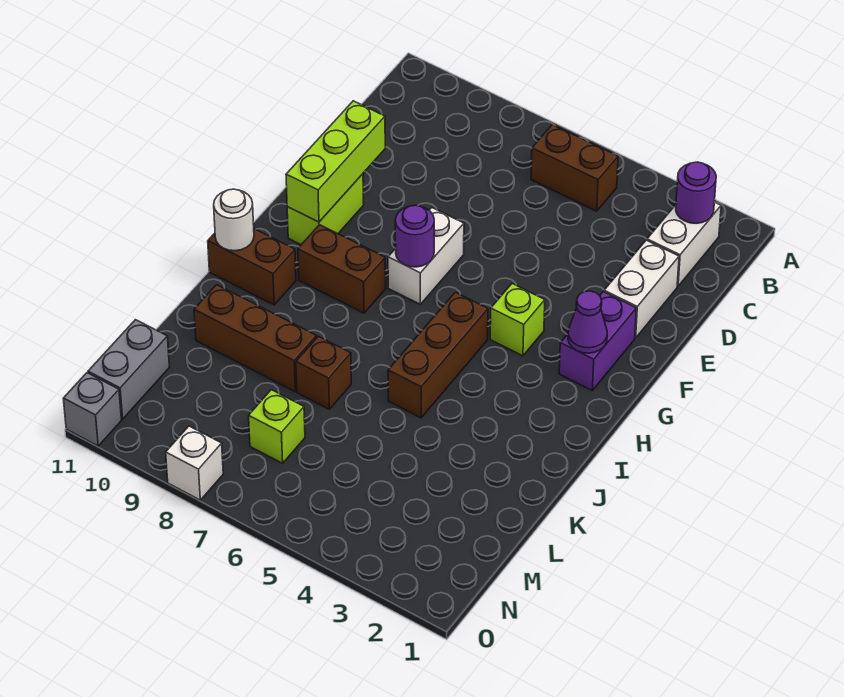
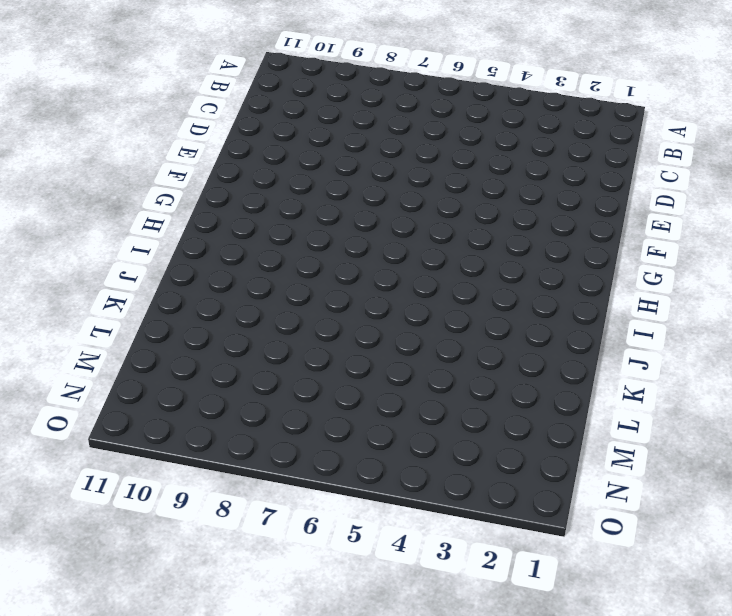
none -> white brick B2:C2 level 1
none -> brown brick B5:B6 level 1
none -> white brick D2:E2 level 1

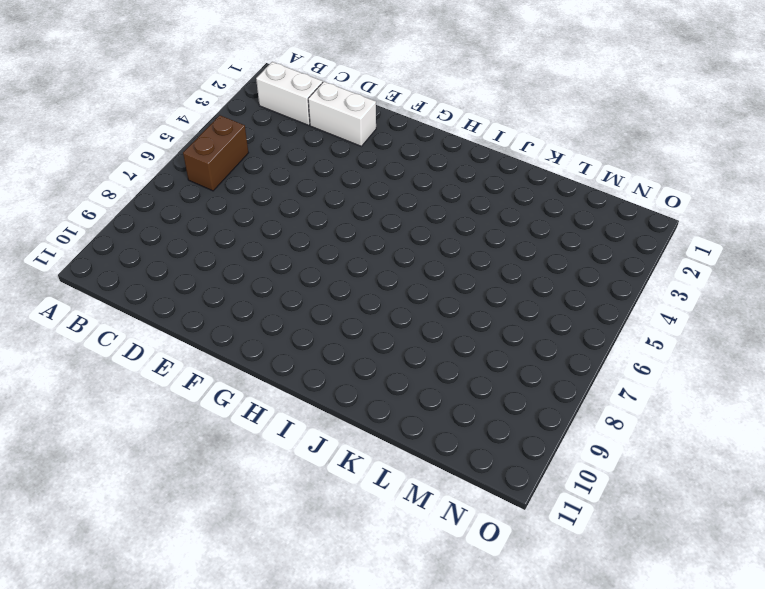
none -> purple brick F2:G2 level 1
none -> white brick F7:G7 level 1
none -> lime brick F10:G10 level 1

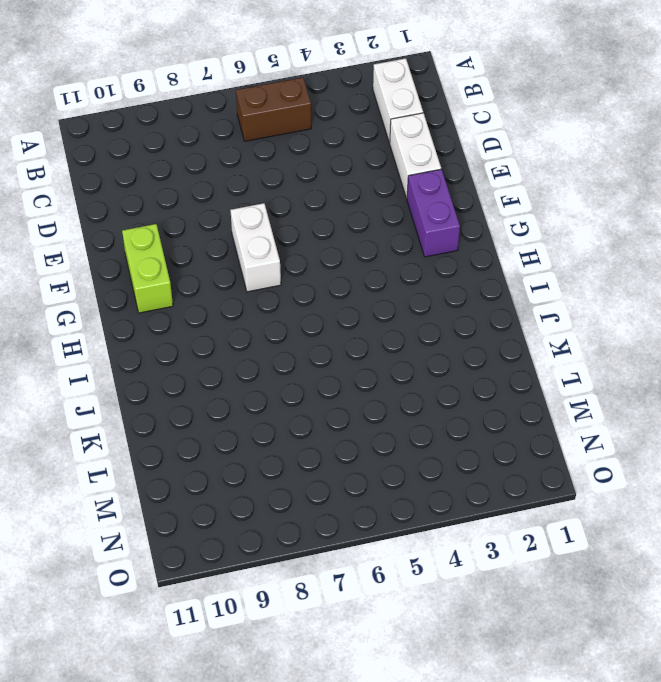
none -> lime brick G4 level 1
none -> brown brick H5:J5 level 1
none -> brown brick H8:H9 level 1

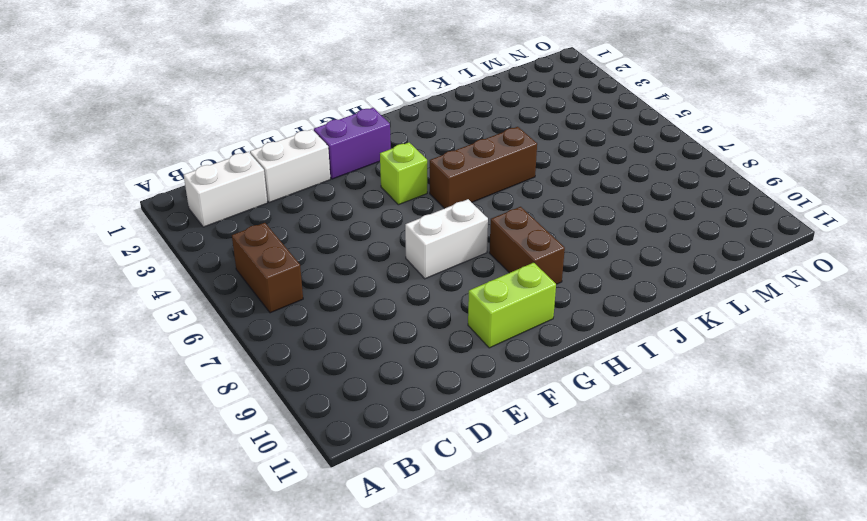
none -> brown brick I10:I11 level 1
none -> brown brick K7 level 1
none -> brown brick K8:K10 level 1

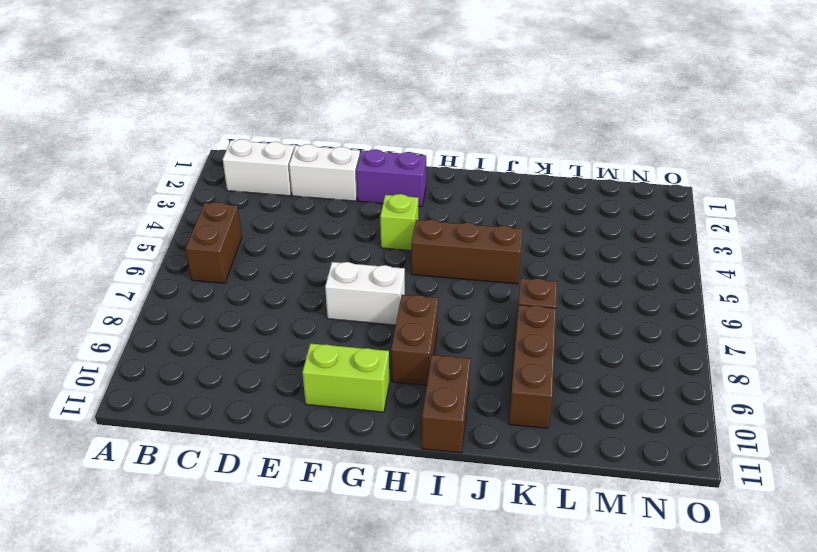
none -> lime brick M7 level 1
none -> grey brick M11:N11 level 1
none -> white brick O8 level 1

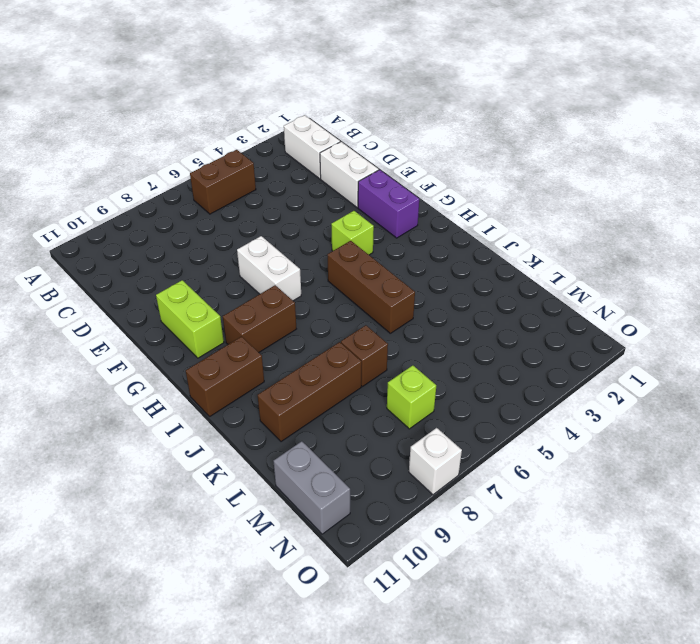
none -> grey brick O11 level 1
none -> purple round brick B2 level 2
none -> lime brick E10:G10 level 2

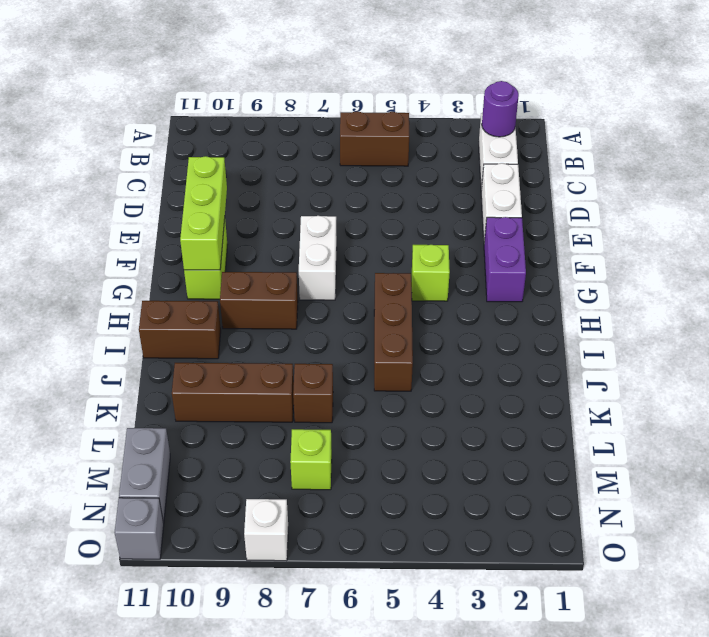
none -> purple cone G2 level 2
none -> purple round brick G7 level 2
none -> white round brick I11 level 2

